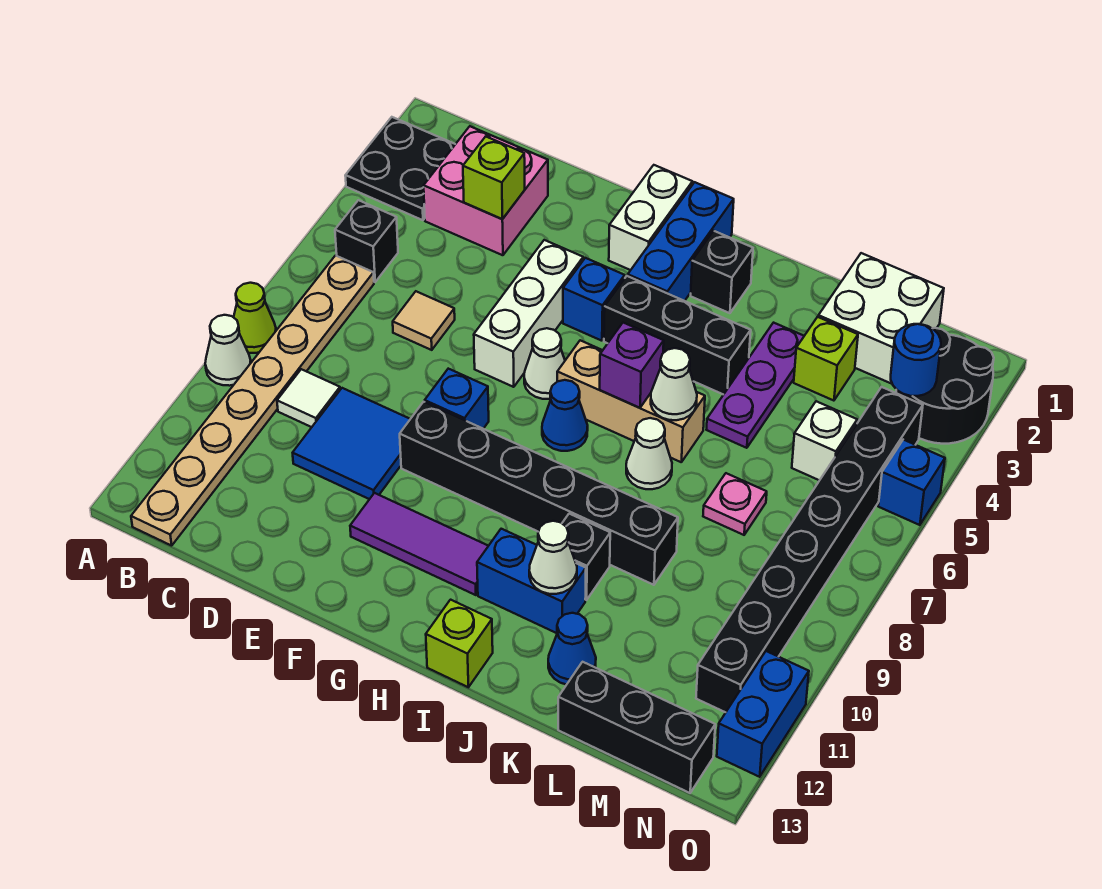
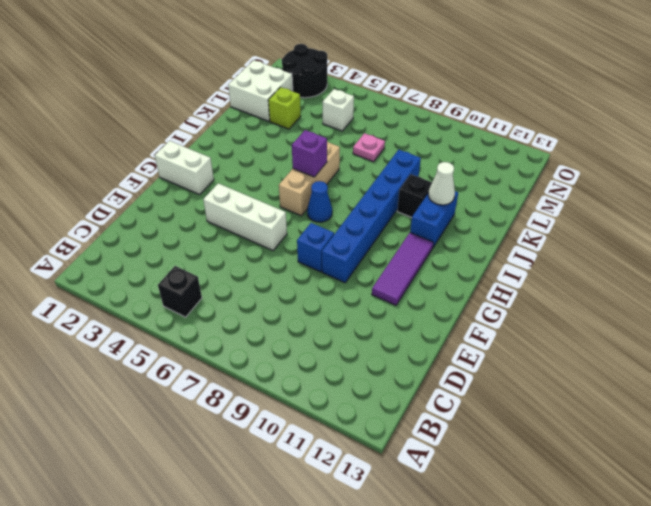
blue brick F9:K9 level 1 -> black brick F9:K9 level 1
none -> black plate A2:B3 level 1
none -> lime cone A8 level 1
none -> white cone A9 level 1
none -> tan plate B6:B13 level 1

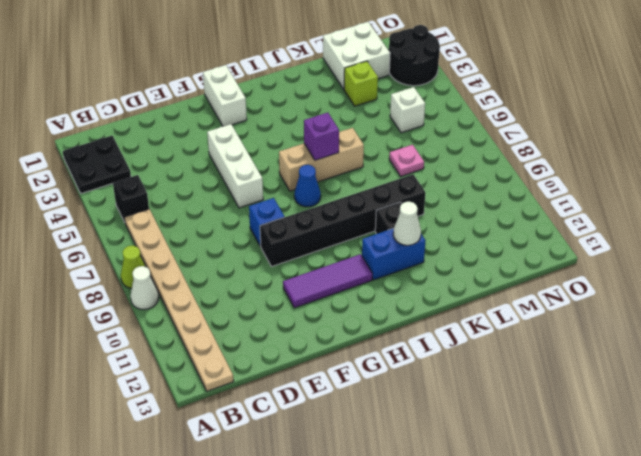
none -> pink brick C2:D3 level 1
none -> white tile C9 level 1
none -> tan tile D6 level 1
none -> blue tile D9:E10 level 1

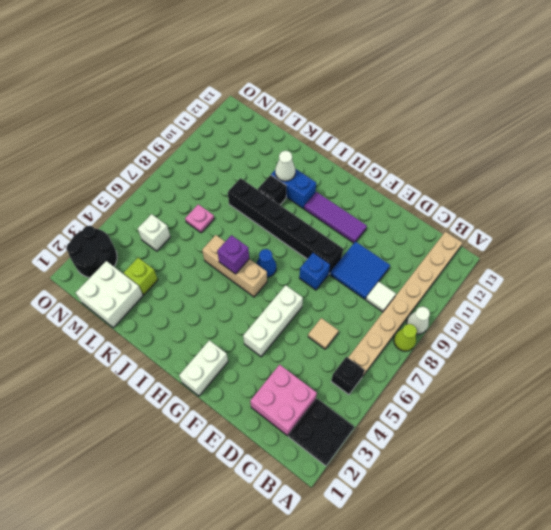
none -> blue brick G4 level 1
none -> white cone G6 level 1
none -> blue brick H1:H3 level 1
none -> black brick H4:J4 level 1

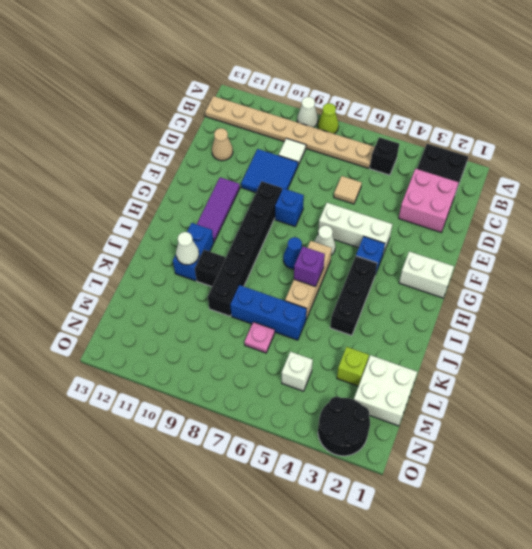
tan cone D12 level 1 -> none
blue brick K6:K8 level 1 -> blue brick H1:H3 level 1
none -> black brick I2 level 1
none -> lime brick I13 level 1
none -> white cone J7 level 1
none -> purple plate K3:K5 level 1

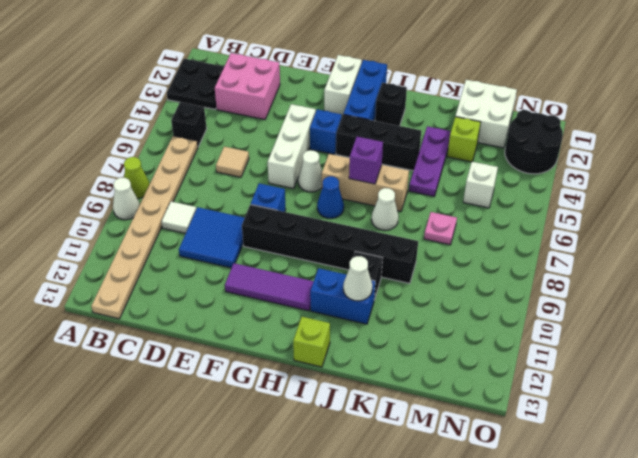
none -> blue cone K12 level 1
none -> black brick L13:N13 level 1
none -> black brick N4:N11 level 1
none -> blue brick O5 level 1

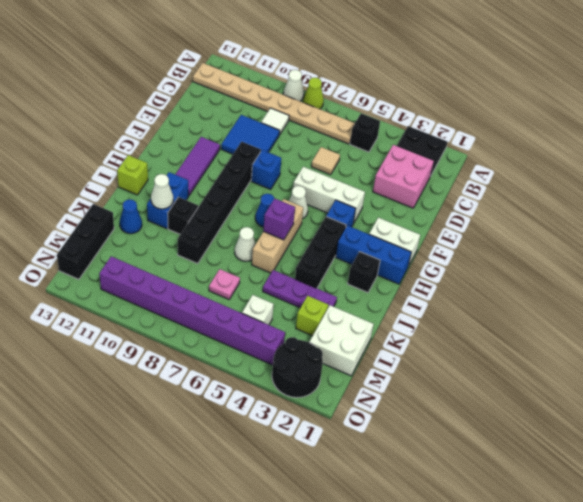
purple brick N4:N11 level 1 -> black brick N4:N11 level 1
none -> blue brick O5 level 1
none -> blue brick O11:O12 level 1
none -> lime brick D3 level 2
none -> white cone J6 level 2

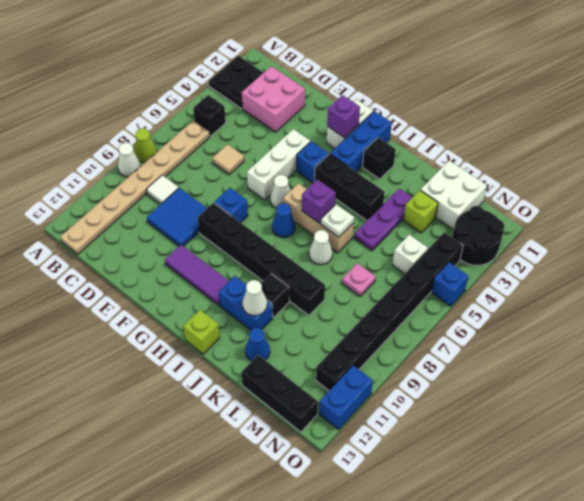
purple brick G2 level 2 -> none
white plate J6 level 2 -> white cone J6 level 2
none -> lime brick D3 level 2
none -> blue round brick N3 level 2

